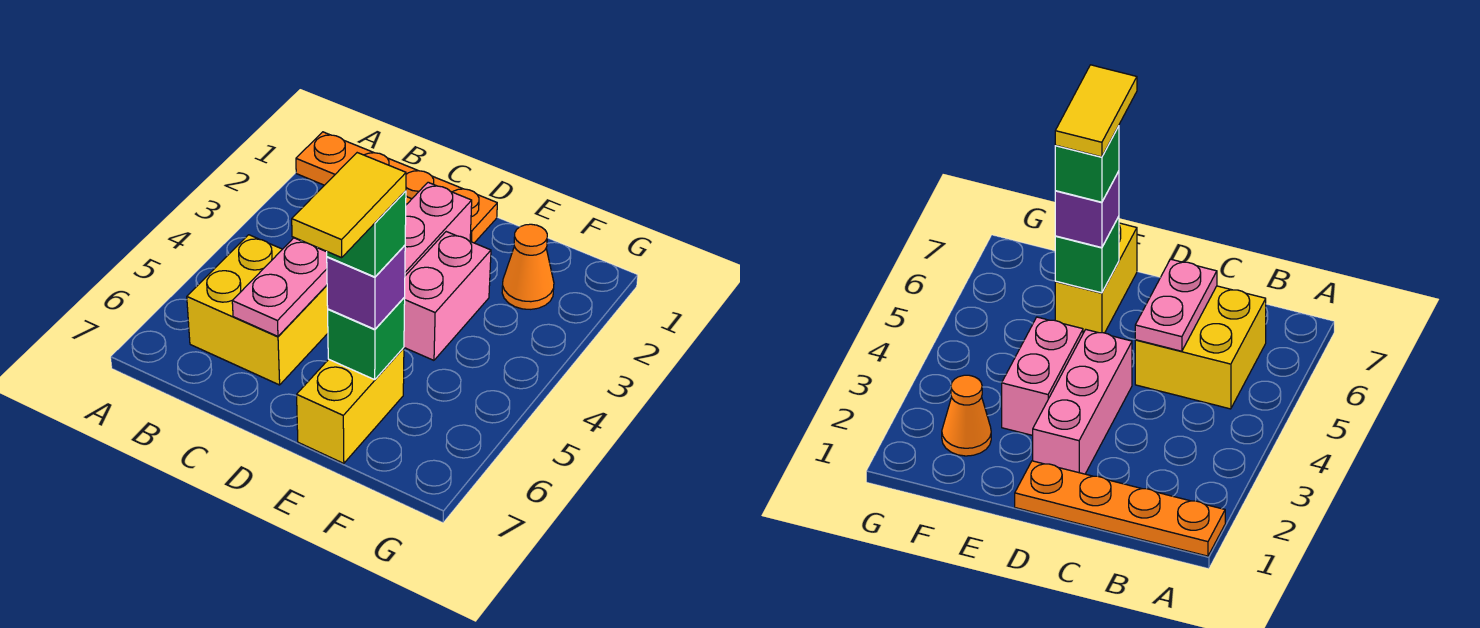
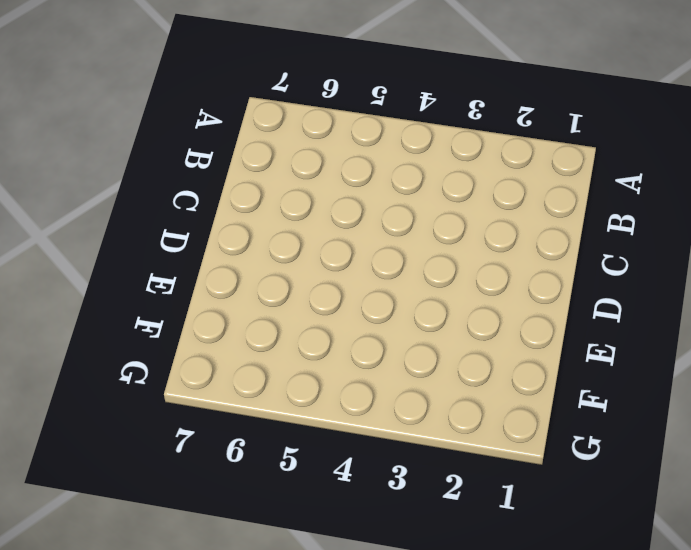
none -> orange plate A1:D1 level 1
none -> yellow brick B5:C6 level 1

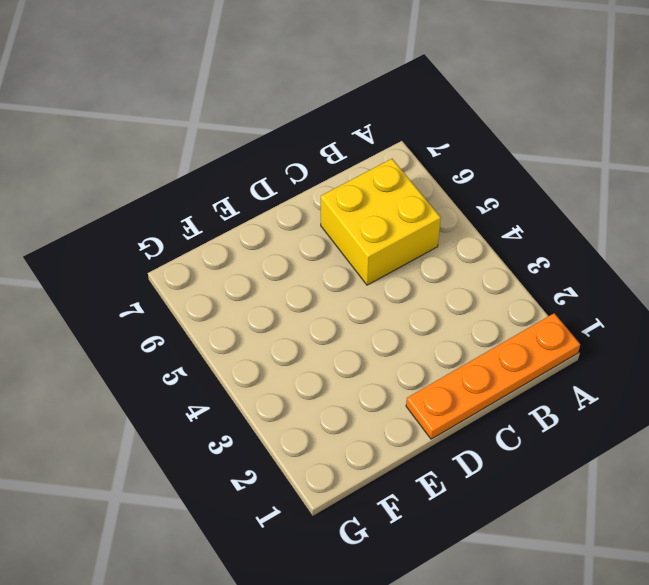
none -> pink brick D2:D4 level 1
none -> pink brick E3:E4 level 1

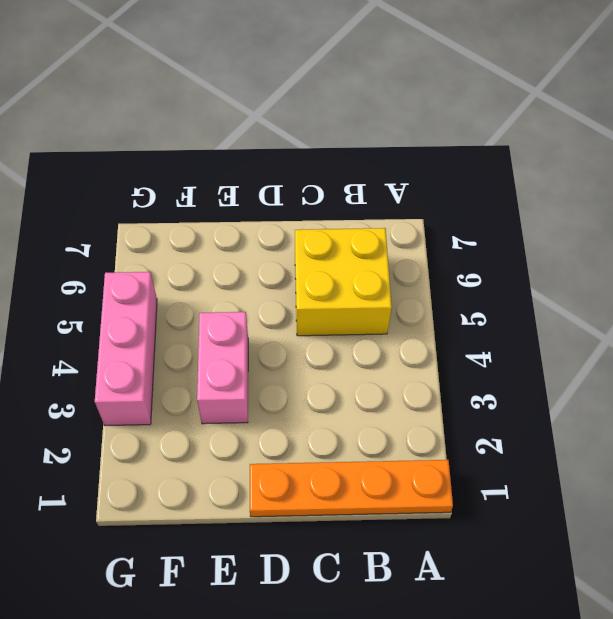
pink brick G3:G5 level 1 -> pink brick D2:D4 level 1
none -> yellow brick E6:E7 level 1
none -> orange cone F2 level 1

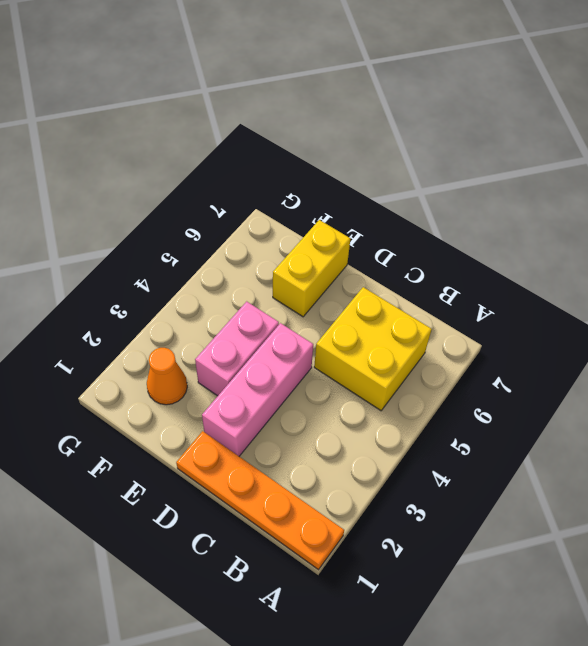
none -> pink plate C5:C6 level 2
none -> green brick E6 level 2

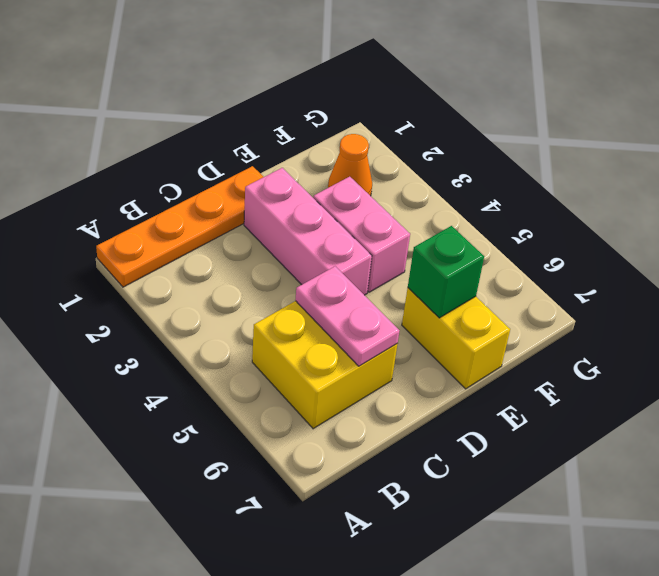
none -> purple brick E6 level 3
none -> green brick E6 level 4

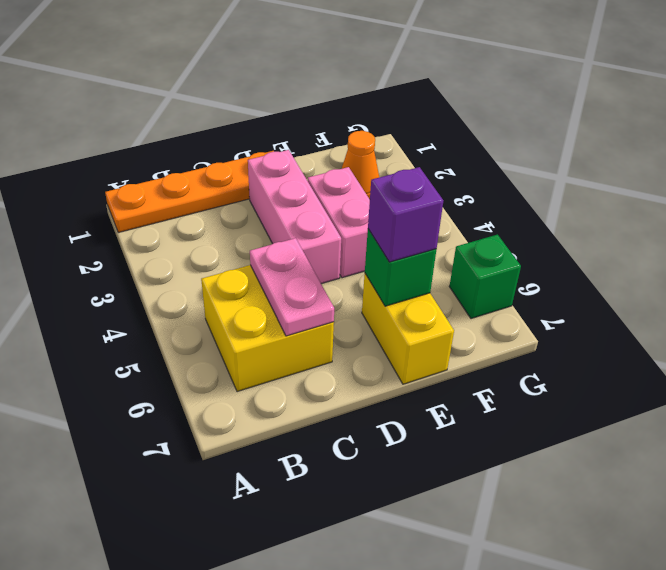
green brick G6 level 1 -> green brick E6 level 4
none -> yellow tile E6:E7 level 5

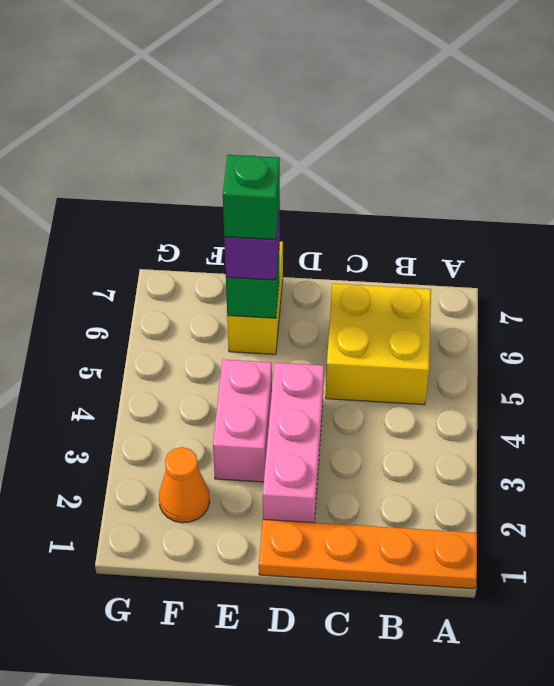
none -> pink plate C5:C6 level 2
none -> yellow tile E6:E7 level 5

